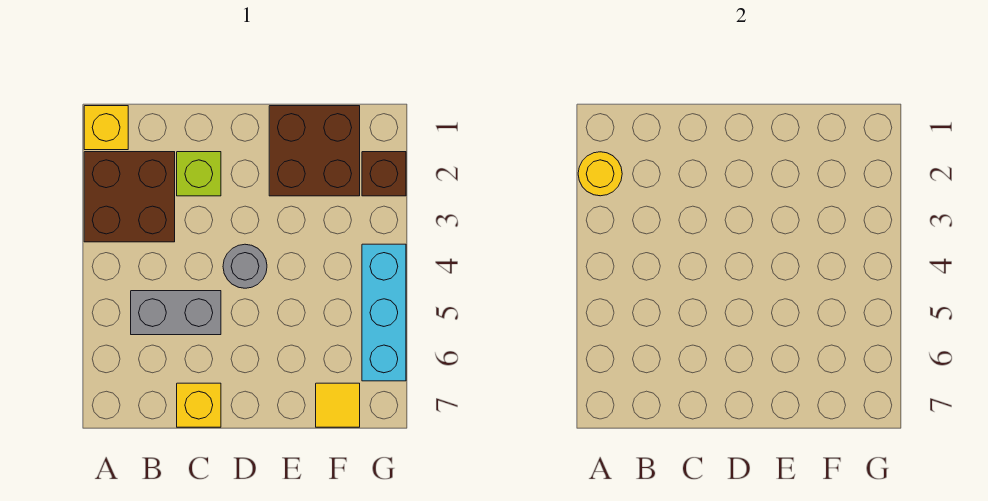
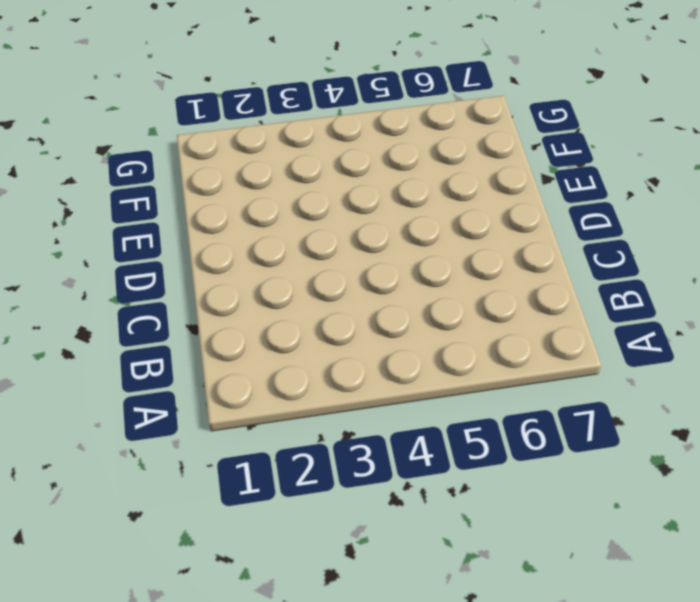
none -> yellow brick A1 level 1
none -> brown brick A2:B3 level 1

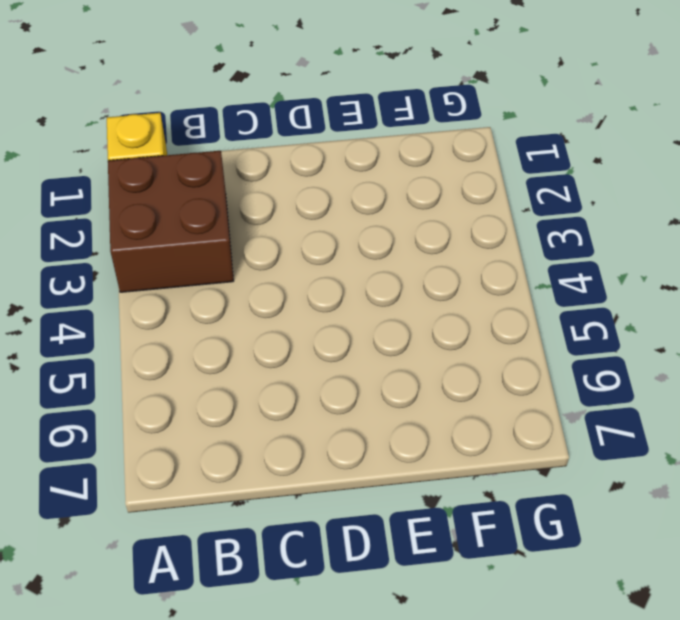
none -> grey brick B5:C5 level 1
none -> lime brick C2 level 1

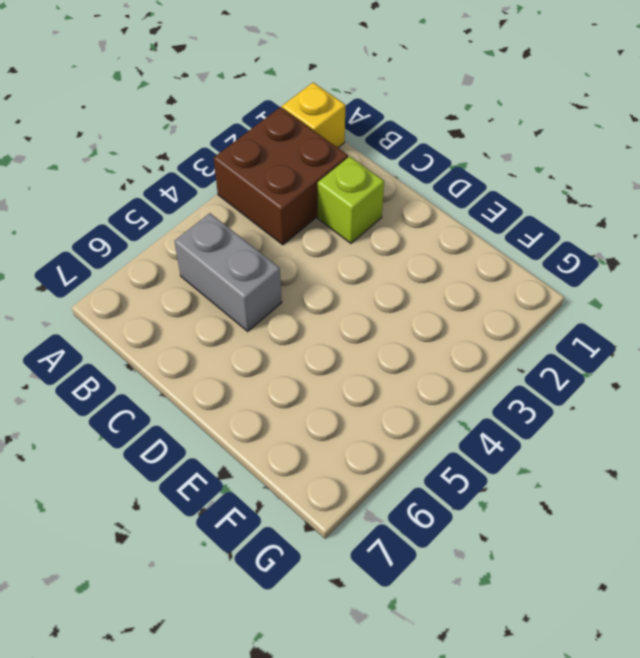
none -> yellow brick C7 level 1
none -> grey round brick D4 level 1

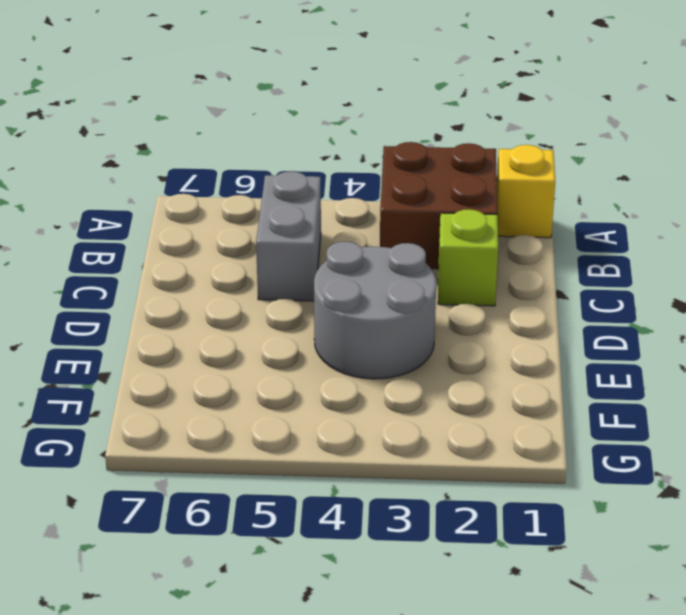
grey round brick D3:E4 level 1 -> grey round brick D4 level 1
none -> yellow brick C7 level 1
none -> brown brick E1:F2 level 1

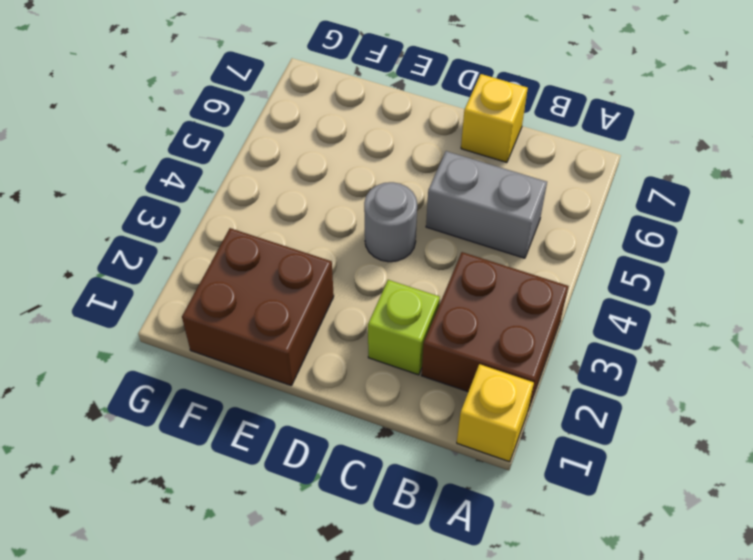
none -> yellow tile F7 level 1
none -> brown brick G2 level 1

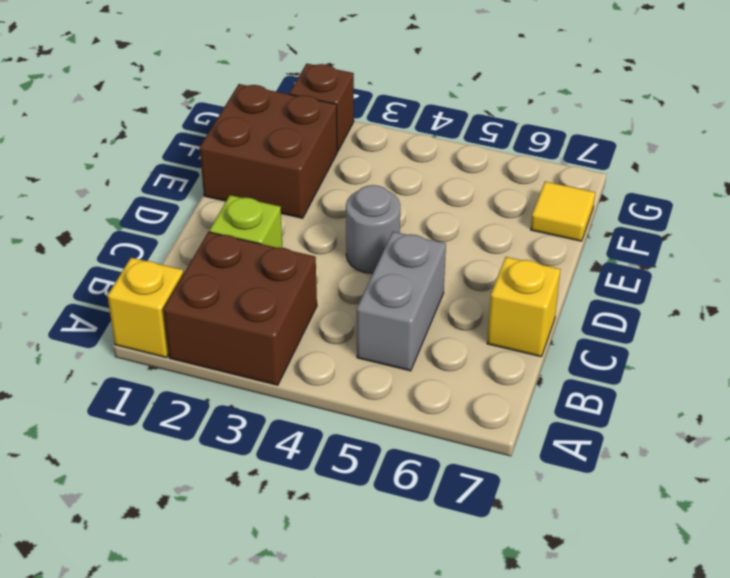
none -> cyan brick G4:G6 level 1
none -> yellow round brick A2 level 2

